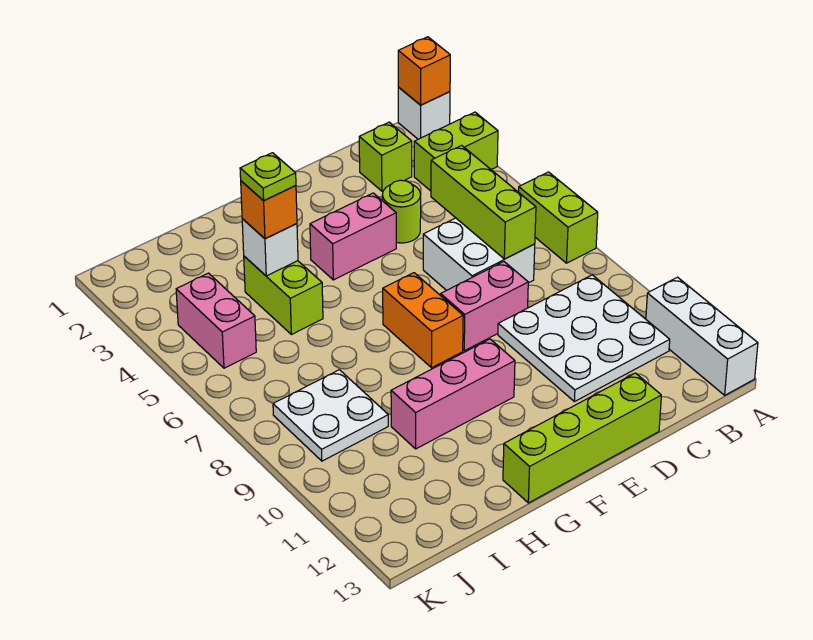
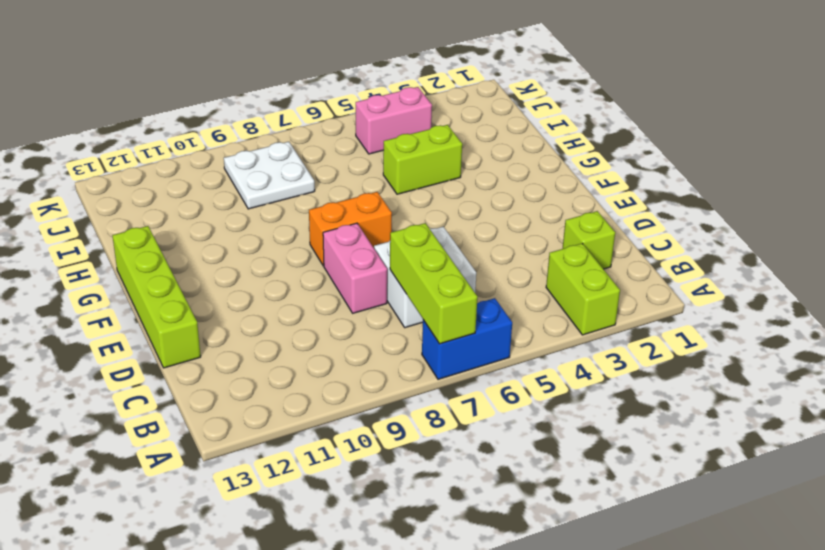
blue brick A6:A7 level 1 -> lime brick A6:A7 level 1
lime brick A7:C7 level 2 -> lime brick C5:C7 level 2
none -> white brick A1 level 1
none -> white brick A11:A13 level 1
none -> white plate B9:D11 level 1

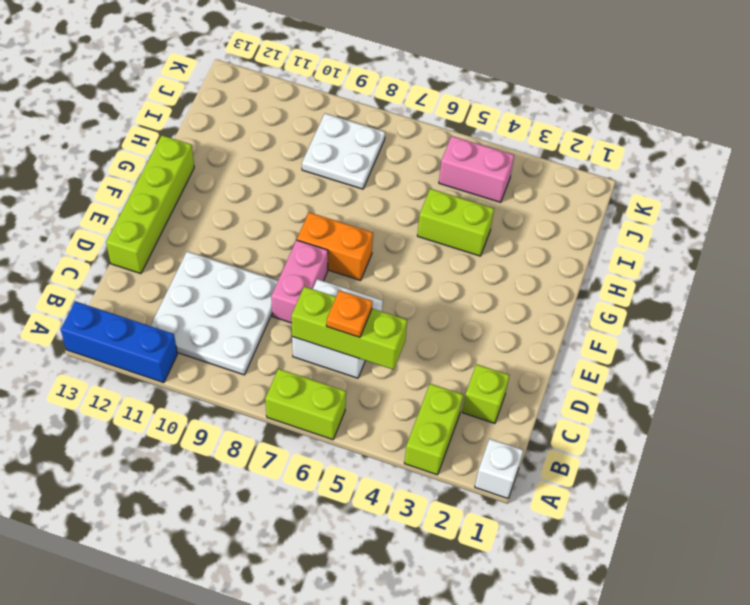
blue brick A11:A13 level 1 -> white brick A11:A13 level 1
orange plate C6 level 3 -> none
none -> lime round brick D4 level 1
none -> pink brick E4:F4 level 1
none -> pink brick F10:H10 level 1

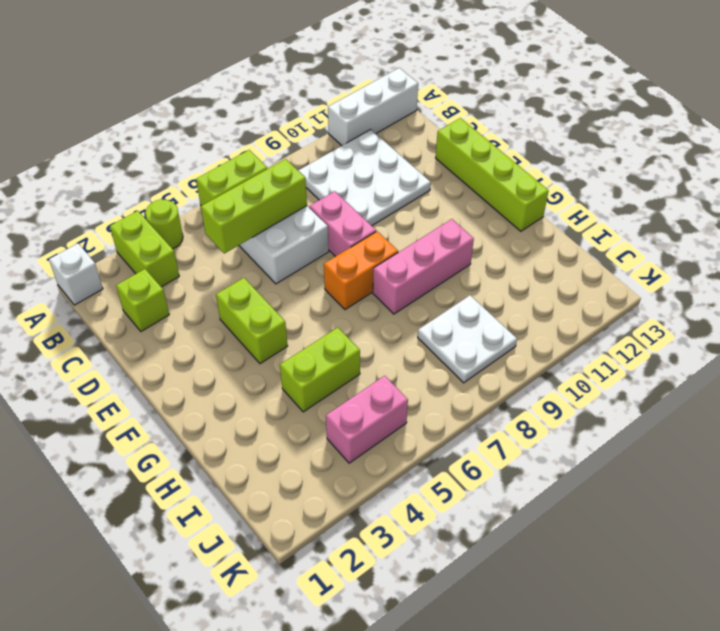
lime round brick A4 level 1 -> lime round brick D4 level 1
lime brick E4:F4 level 1 -> pink brick E4:F4 level 1
pink brick G8:G10 level 1 -> pink brick F10:H10 level 1
none -> orange brick A1 level 2
none -> white brick H4 level 2
none -> orange brick H4 level 3

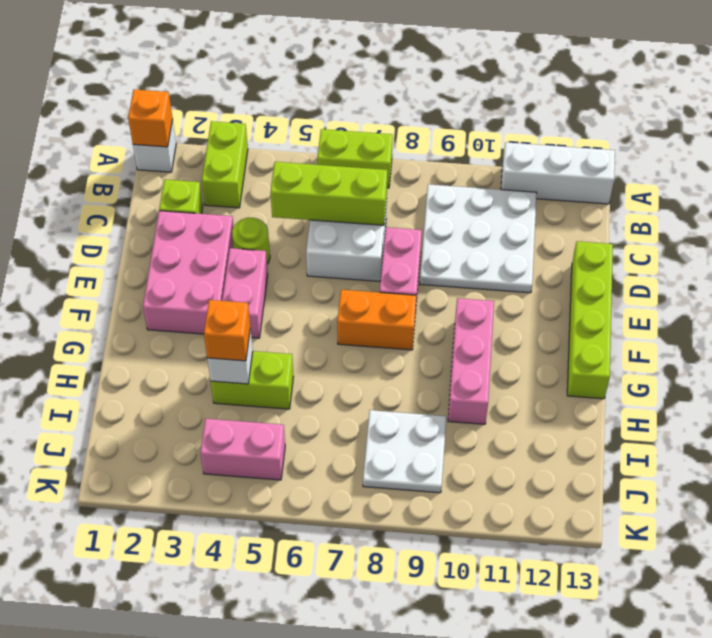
pink brick D2:F3 level 1 -> none
none -> lime plate H4 level 4

